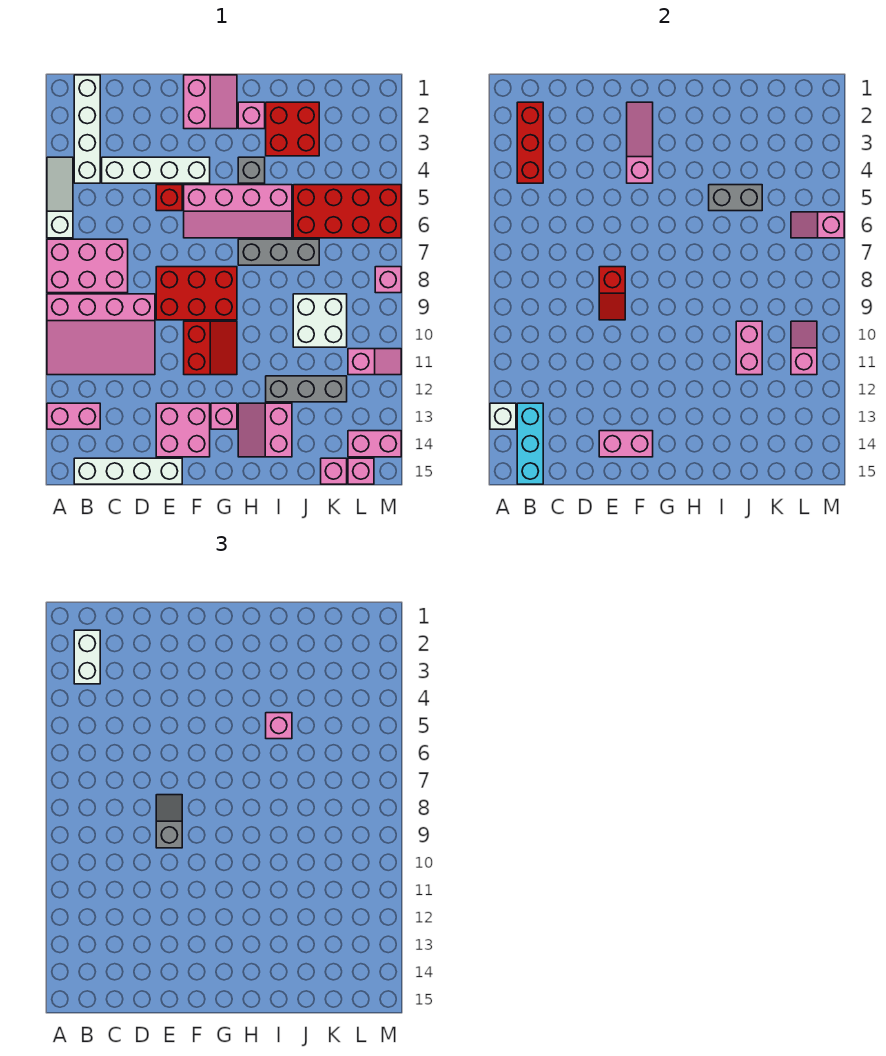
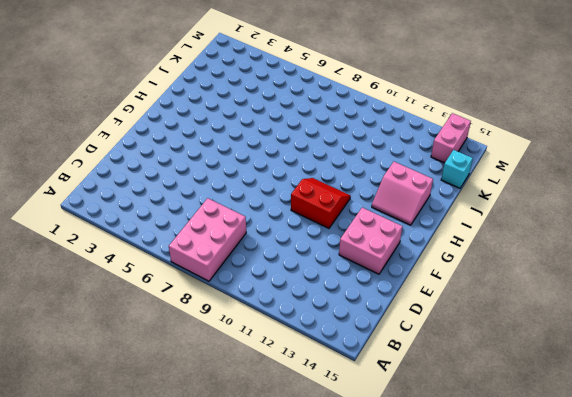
cyan brick K15 level 1 -> pink brick K15 level 1
none -> white slope A4:A6 level 1 top 6
none -> pink slope A9:D11 level 1 top 9
none -> pink brick A13:B13 level 1
none -> white brick B1:B4 level 1

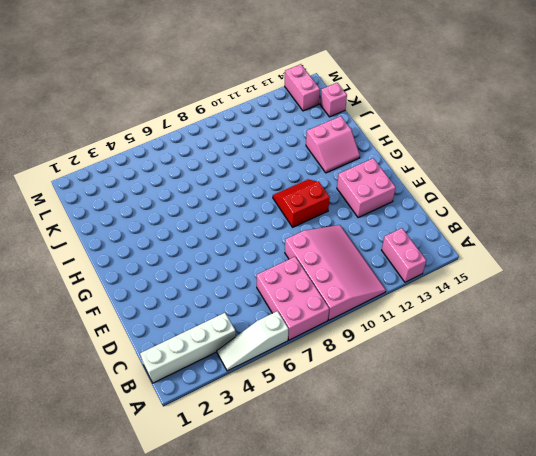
none -> white brick B15:E15 level 1
none -> white brick C4:F4 level 1
none -> red brick E5 level 1
none -> red brick E8:G9 level 1

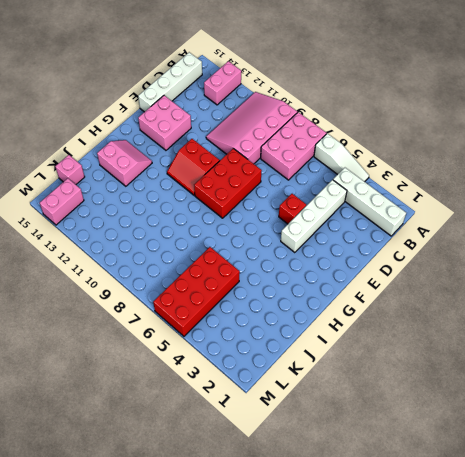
none -> pink slope F1:G2 level 1 top F
none -> pink slope F5:I6 level 1 top 5
none -> pink brick G13 level 1
none -> pink brick H2 level 1

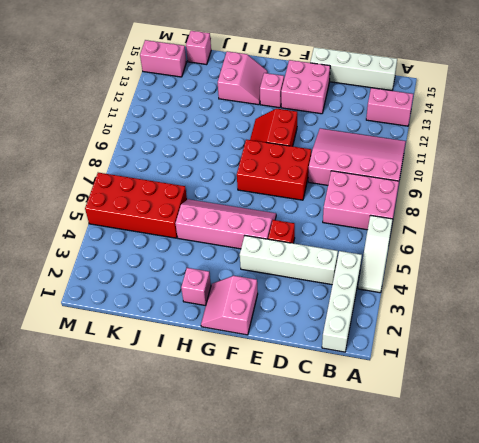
none -> grey brick H4 level 1
none -> grey brick H7:J7 level 1
none -> red brick I2:J3 level 1
none -> grey brick I12:K12 level 1

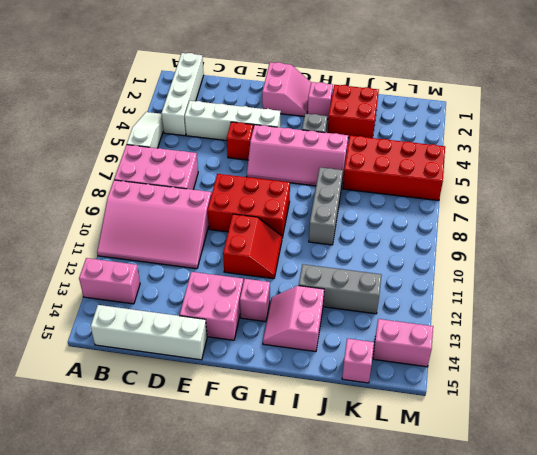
grey brick I7:I9 level 1 -> grey brick H7:J7 level 1
none -> white brick J9:K10 level 1
none -> pink slope L11:M11 level 1 top L
none -> pink brick L15 level 1
none -> pink brick M8 level 1

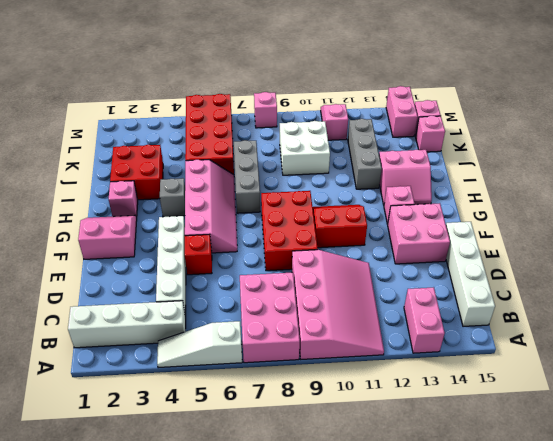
none -> white brick A13 level 2
none -> red brick B2:B4 level 2
none -> cyan brick B13:B15 level 2
none -> red slope E8:E9 level 2 top 8

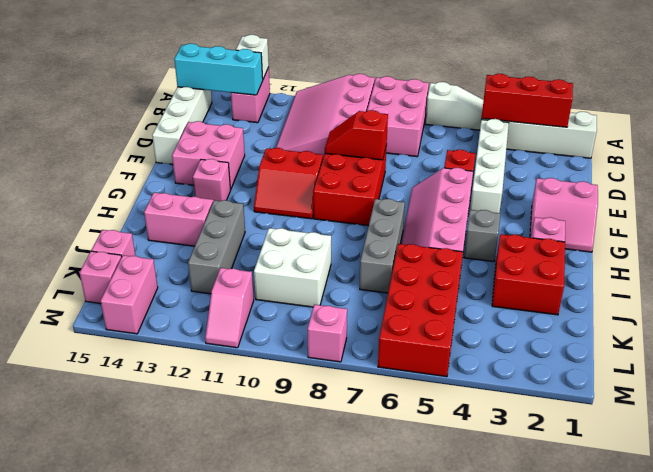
none -> pink brick E14:F14 level 2
none -> pink slope F2:F4 level 2 top 4
none -> grey brick I5:J5 level 2
none -> pink brick J10:J11 level 2

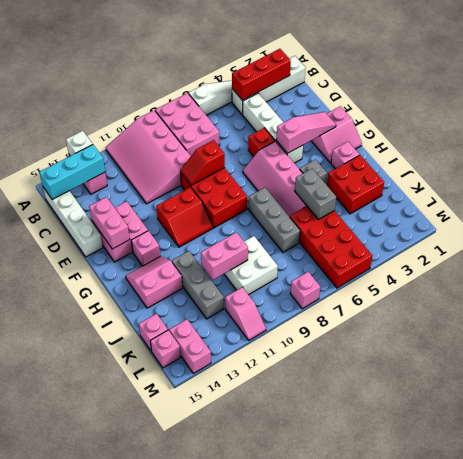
none -> pink slope L6:M6 level 2 top M
none -> pink slope L10:L11 level 2 top 11
none -> white brick B2:B3 level 3
none -> grey slope E8:E9 level 3 top 9

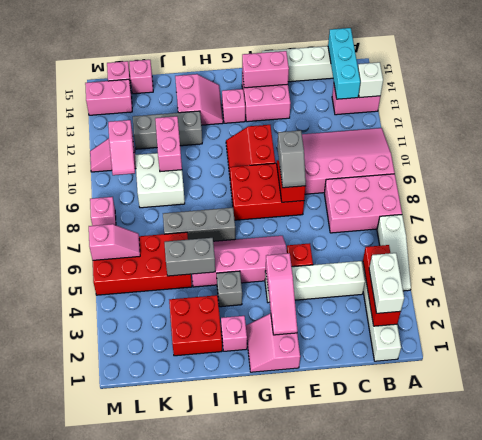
none -> pink brick I5 level 3

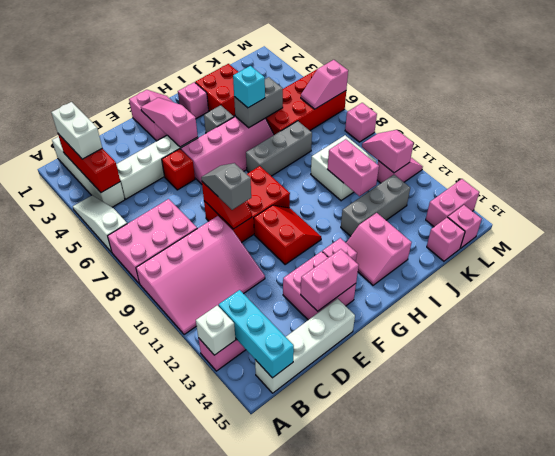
cyan brick I5 level 3 -> pink brick I5 level 3

